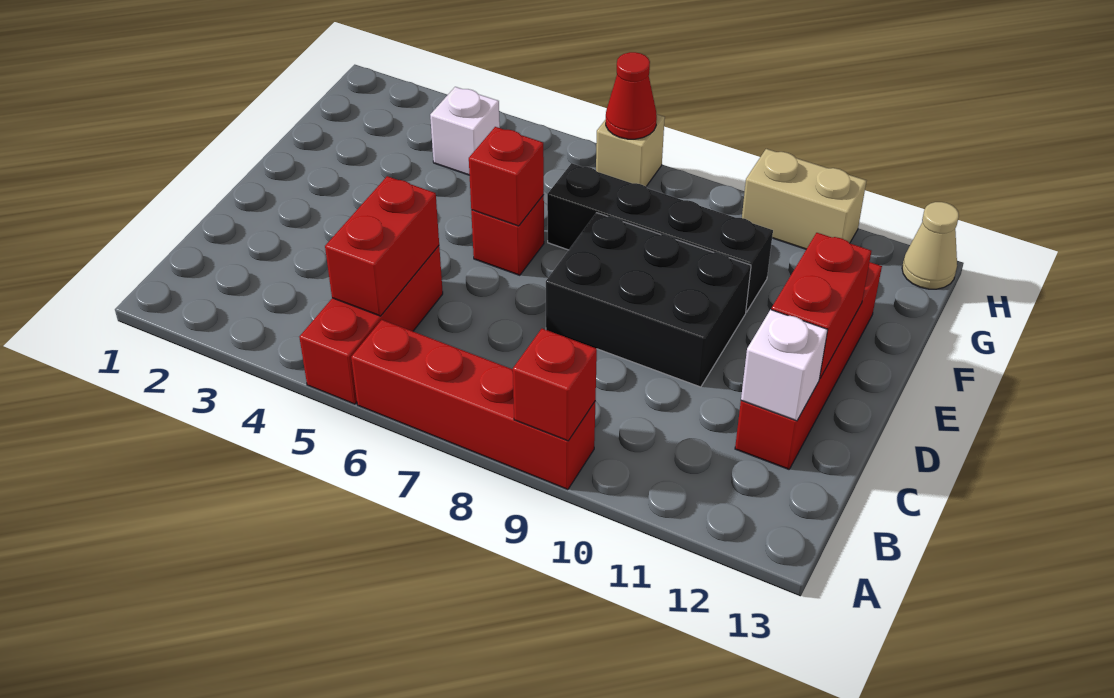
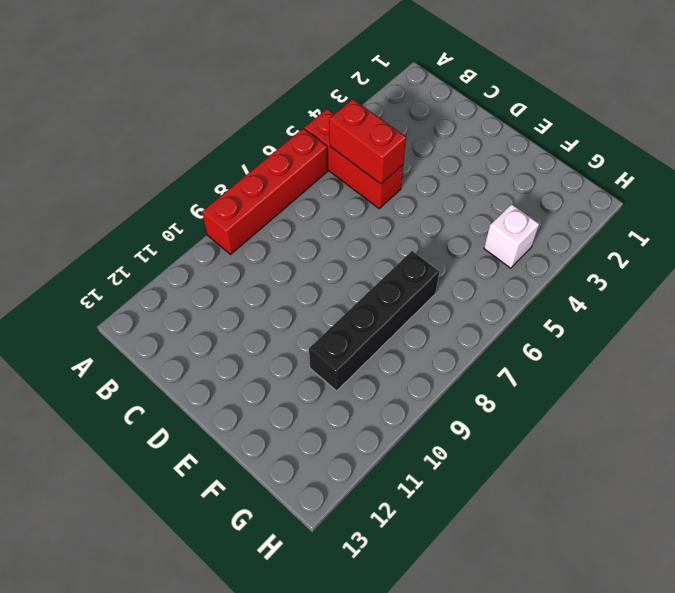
none -> red brick C12:F12 level 1
none -> black brick D8:E10 level 1
none -> red brick E6 level 1

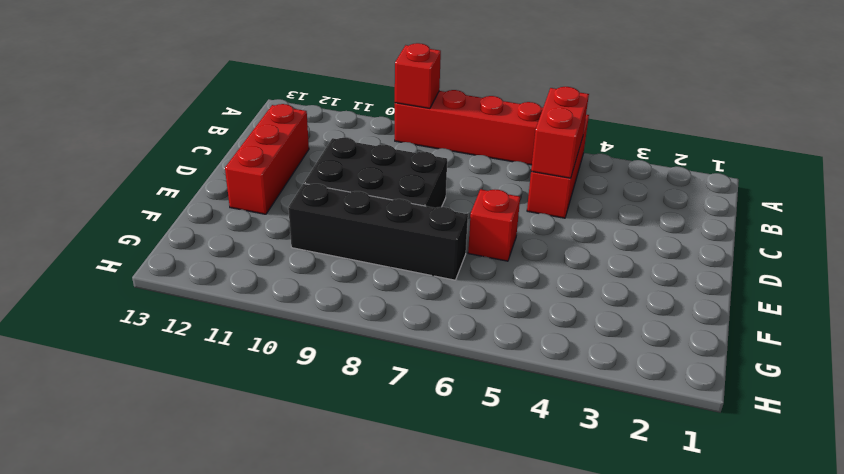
red brick C12:E12 level 1 -> red brick C12:F12 level 1
none -> white brick G4 level 1
none -> tan brick H7 level 1
none -> tan brick H10:H11 level 1

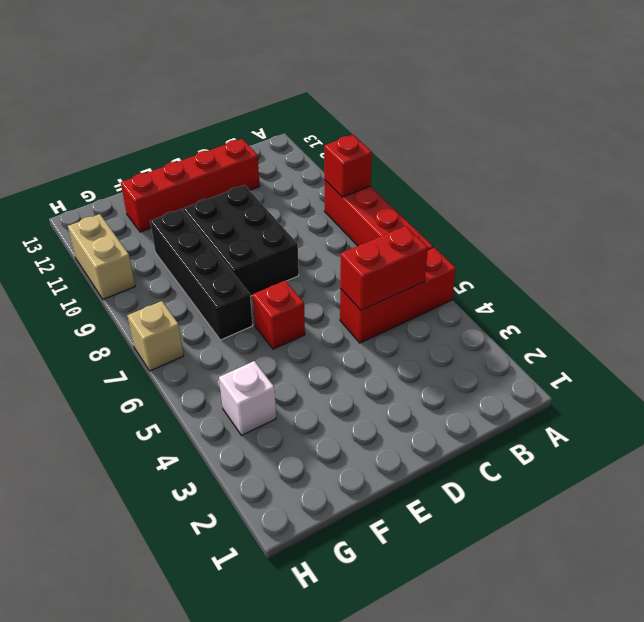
none -> tan cone H13 level 1
none -> white brick C12 level 2
none -> red brick D12:E12 level 2

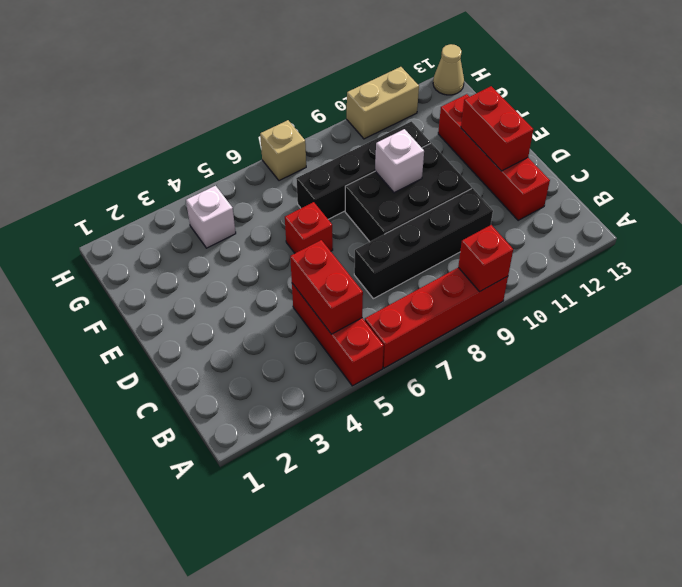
black brick C7:C10 level 1 -> none
white brick E9 level 2 -> white brick C12 level 2
none -> red brick E6 level 2
none -> red cone H7 level 2

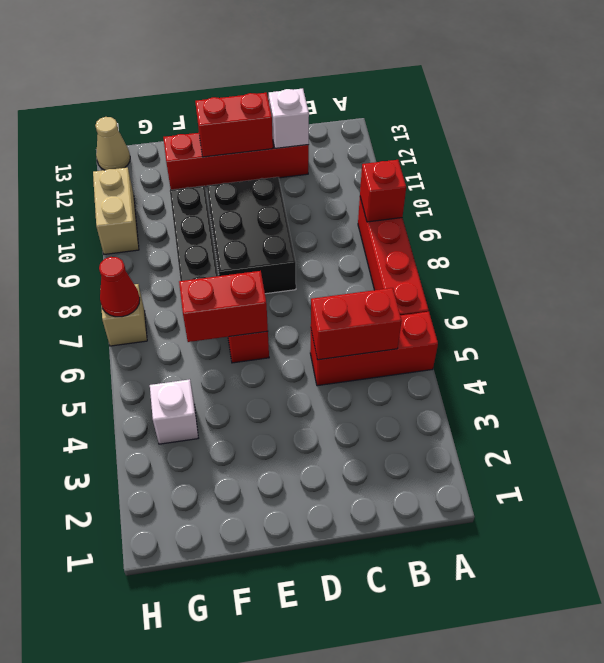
red brick E6:F6 level 2 -> red brick E6 level 2

